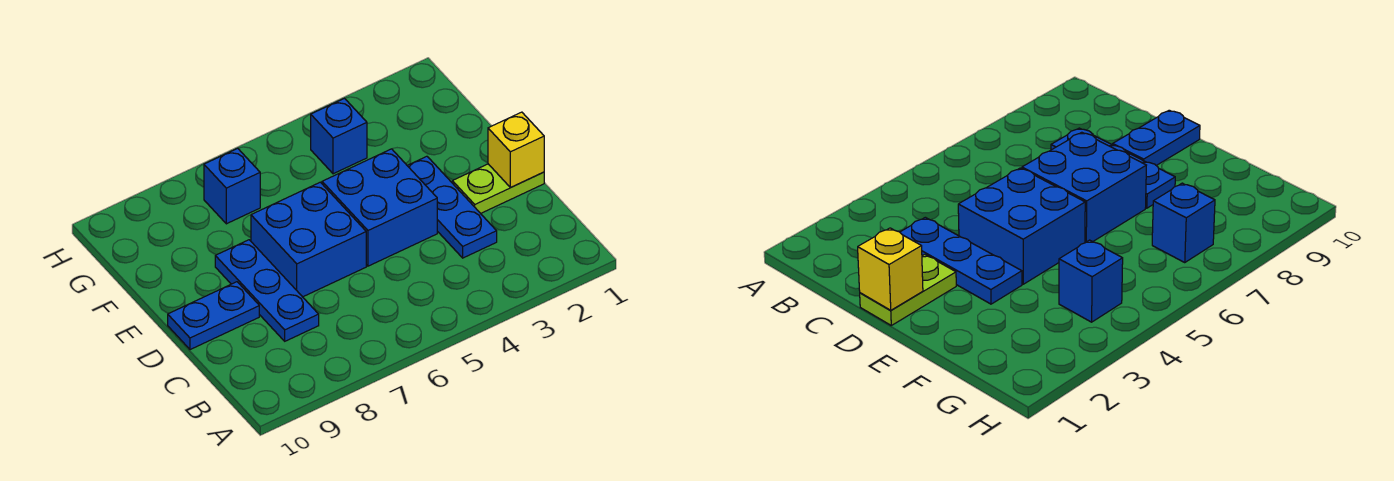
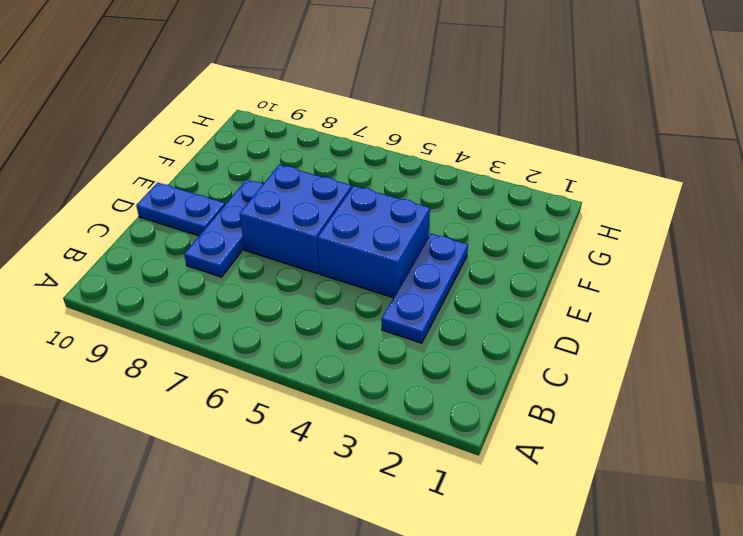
none -> lime plate D1:D2 level 1
none -> blue brick G4 level 1

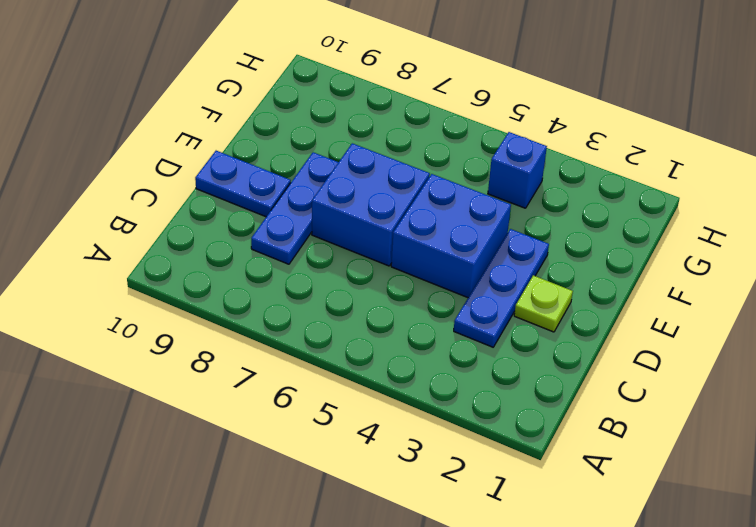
lime plate D2 level 1 -> lime plate D1:D2 level 1
none -> blue brick G7 level 1
none -> yellow brick D1 level 2

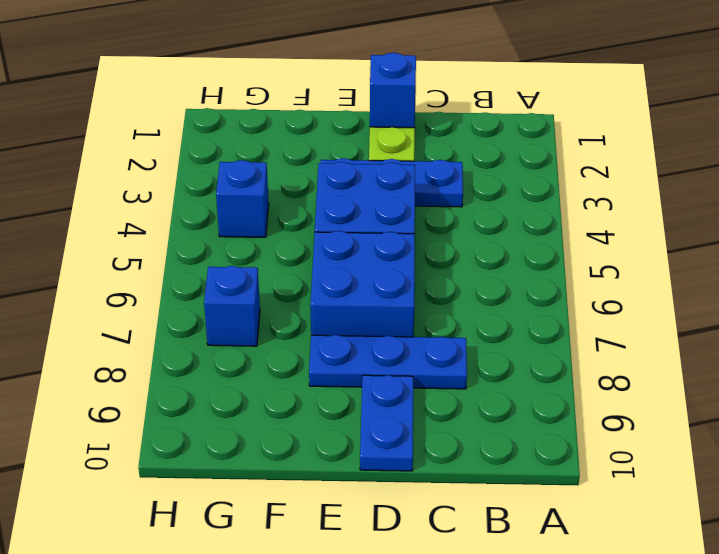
blue brick D1 level 2 -> yellow brick D1 level 2

